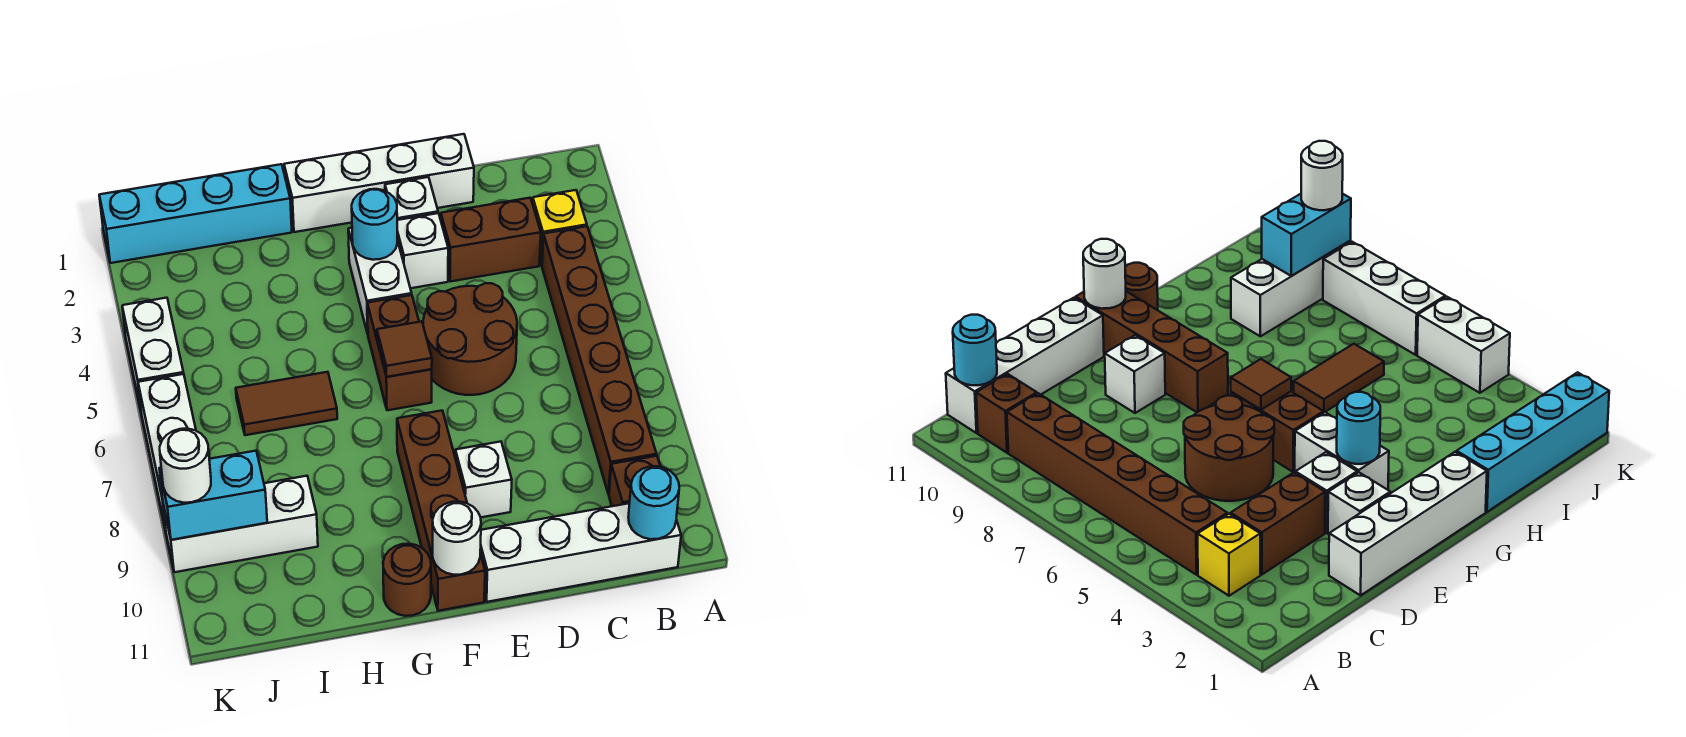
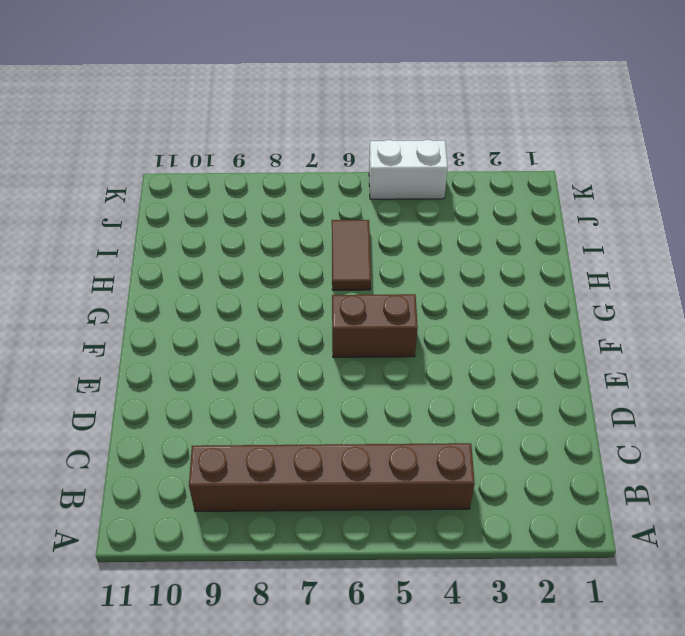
none -> yellow brick B3 level 1
none -> brown brick B10 level 1
none -> white brick B11:E11 level 1

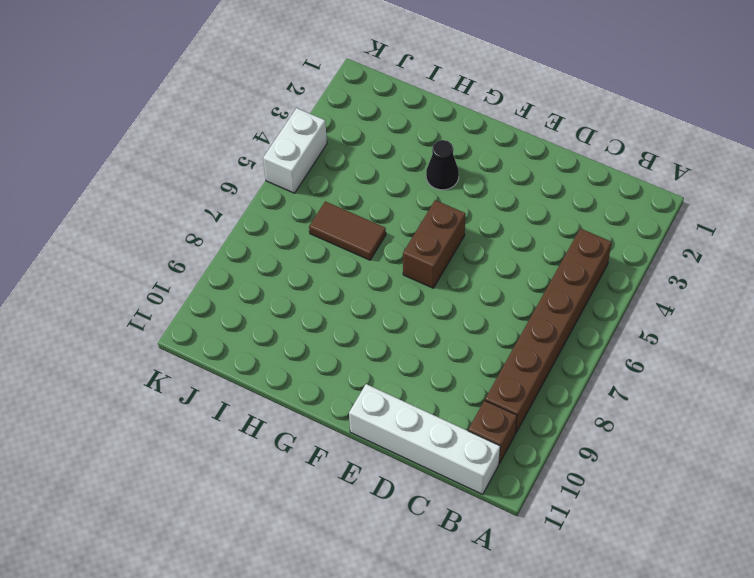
black cone G3 level 1 -> none
none -> yellow brick B3 level 1
none -> brown brick C3:D3 level 1
none -> white brick D1:G1 level 1

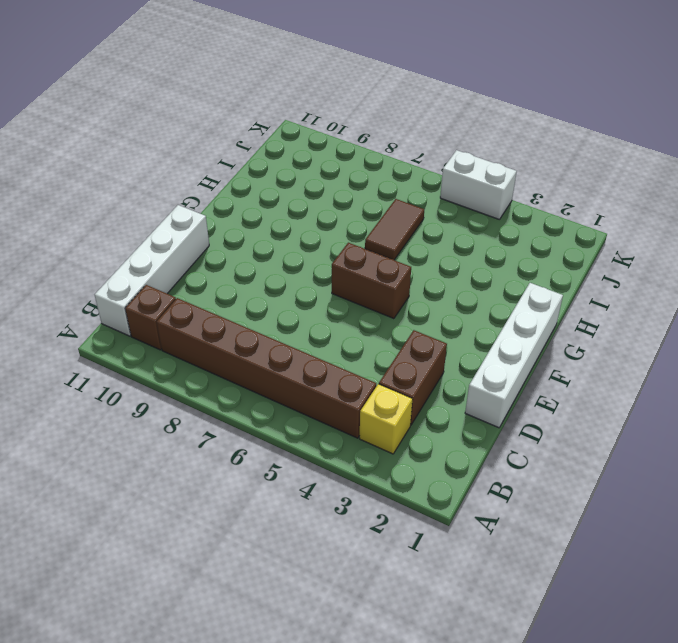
none -> brown round brick D5:E6 level 1
none -> white brick E2 level 1
none -> white brick E3 level 1

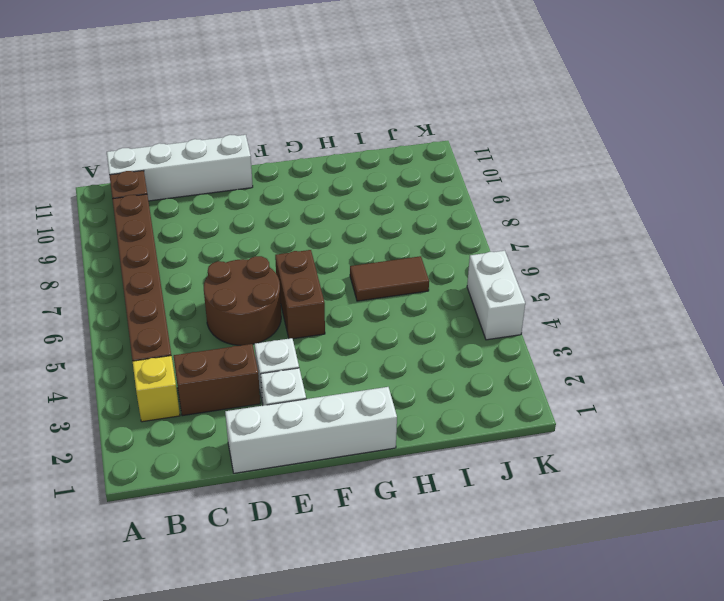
none -> white brick E9 level 1
none -> white brick F3:F4 level 1
none -> brown brick F8:F11 level 1

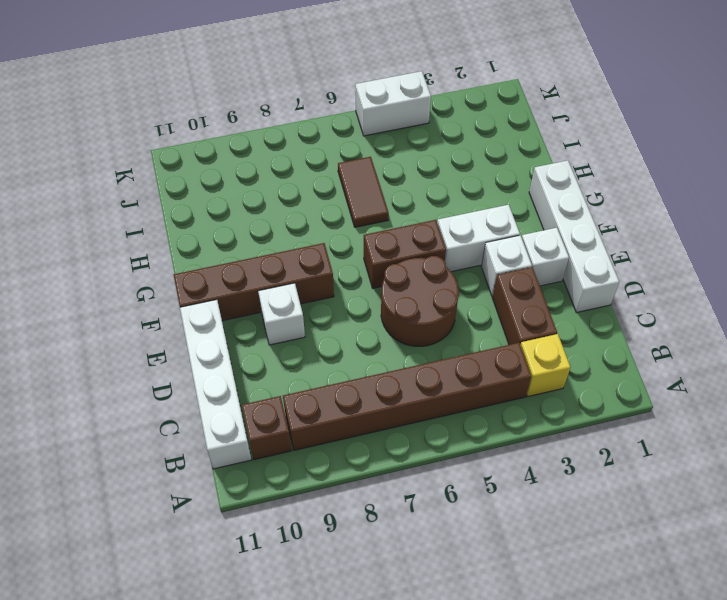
none -> brown round brick G11 level 1
none -> cyan brick H1:K1 level 1
none -> white brick I9:K9 level 1

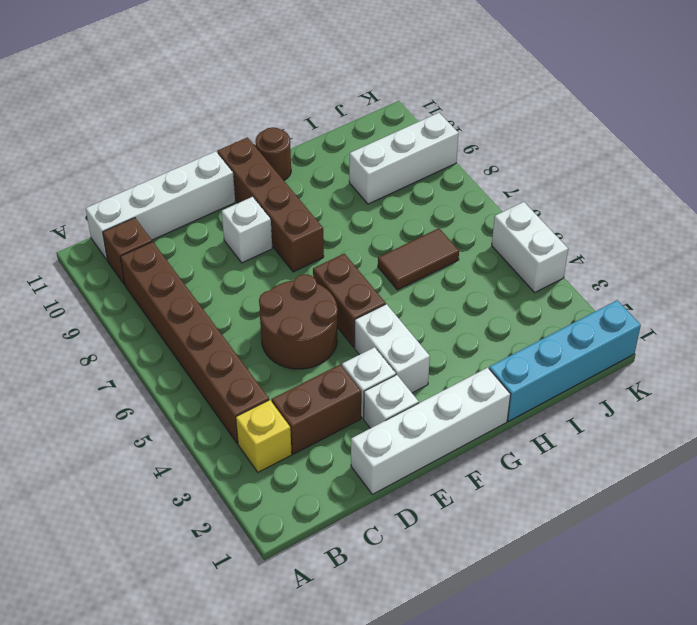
none -> white brick K6:K8 level 1
none -> cyan round brick B11 level 2
none -> cyan round brick F3 level 2

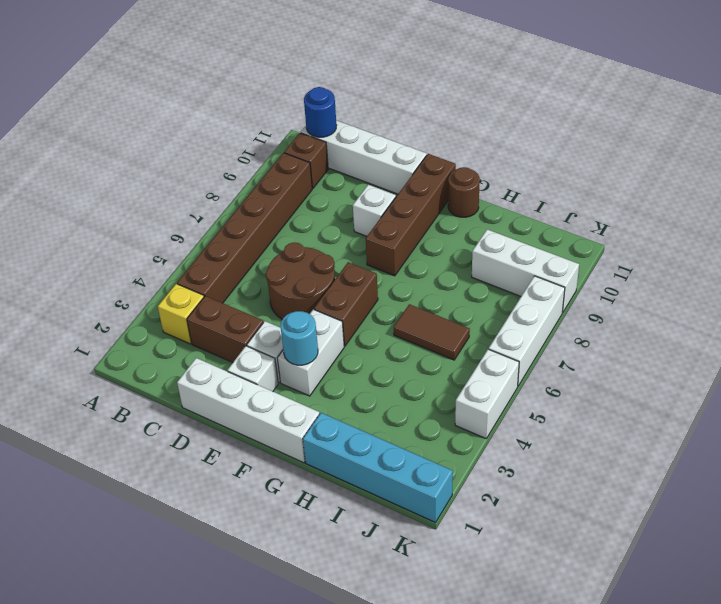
blue round brick B11 level 2 -> cyan round brick B11 level 2
none -> brown tile F6 level 2
none -> white round brick F11 level 2
none -> cyan brick J9:K9 level 2

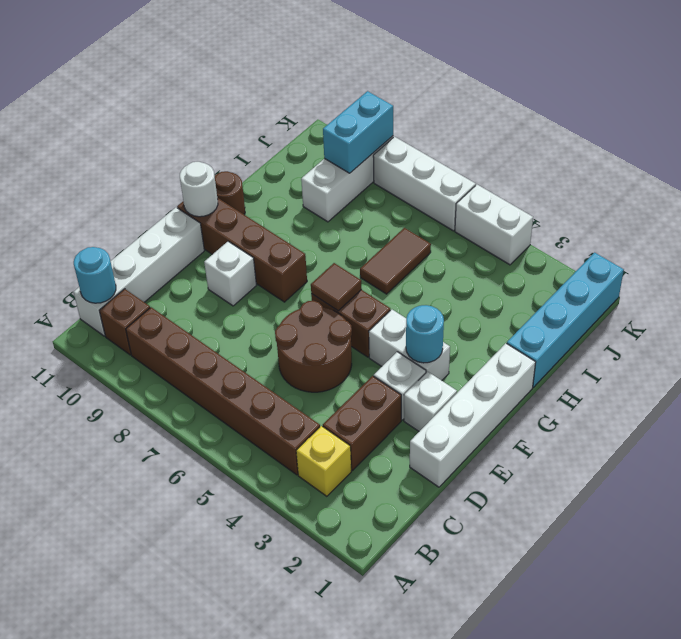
none -> white round brick K9 level 3

